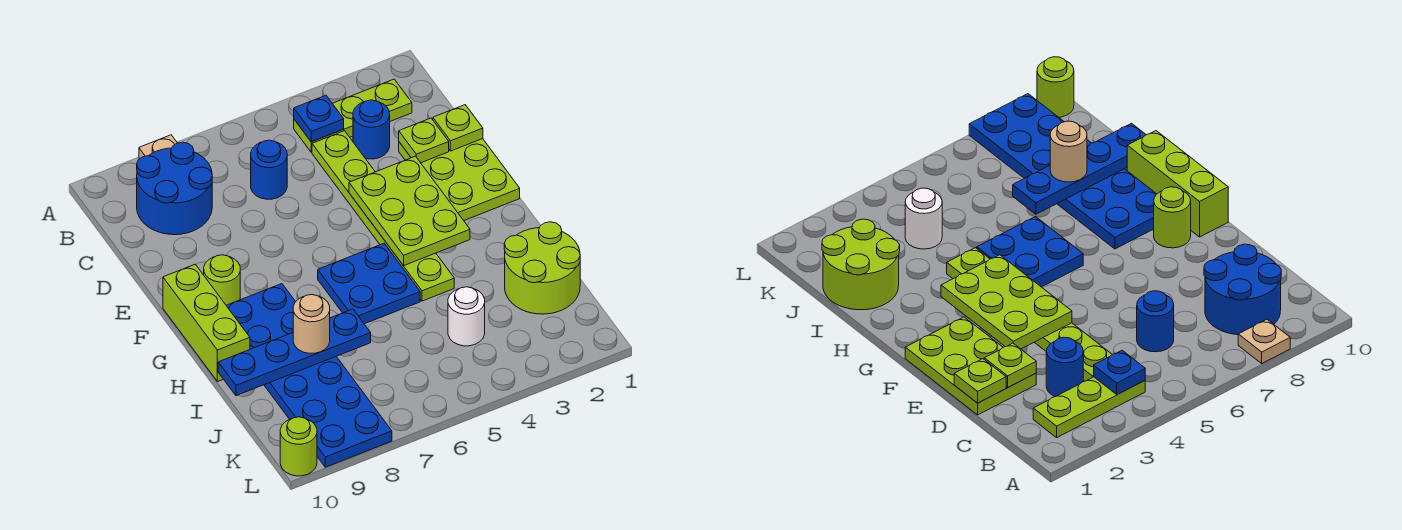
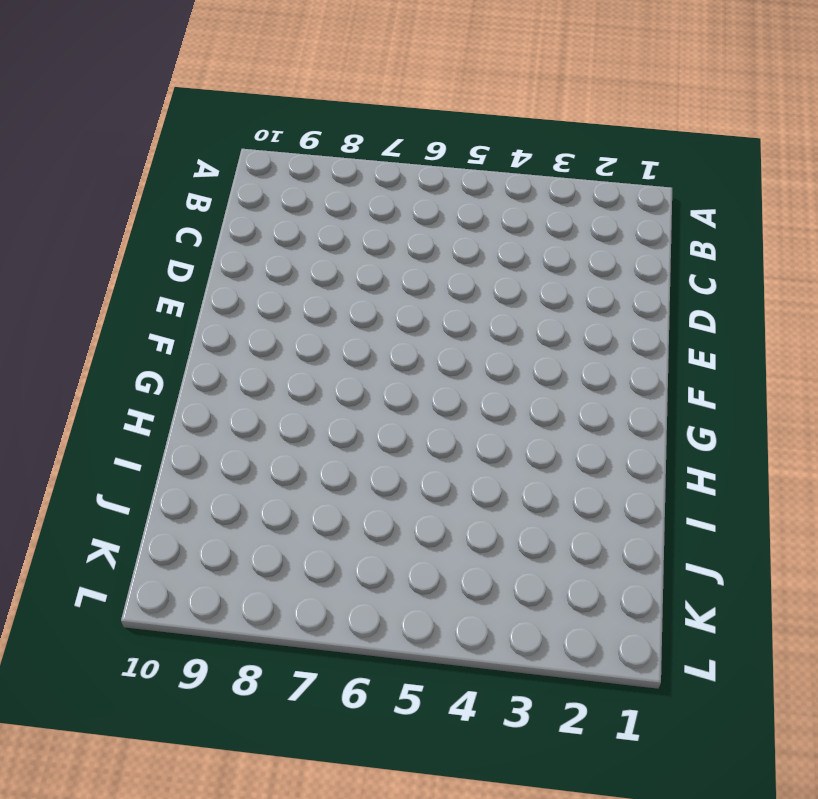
none -> tan plate A8 level 1
none -> lime plate B2:B4 level 1
none -> blue round brick B8:C9 level 1

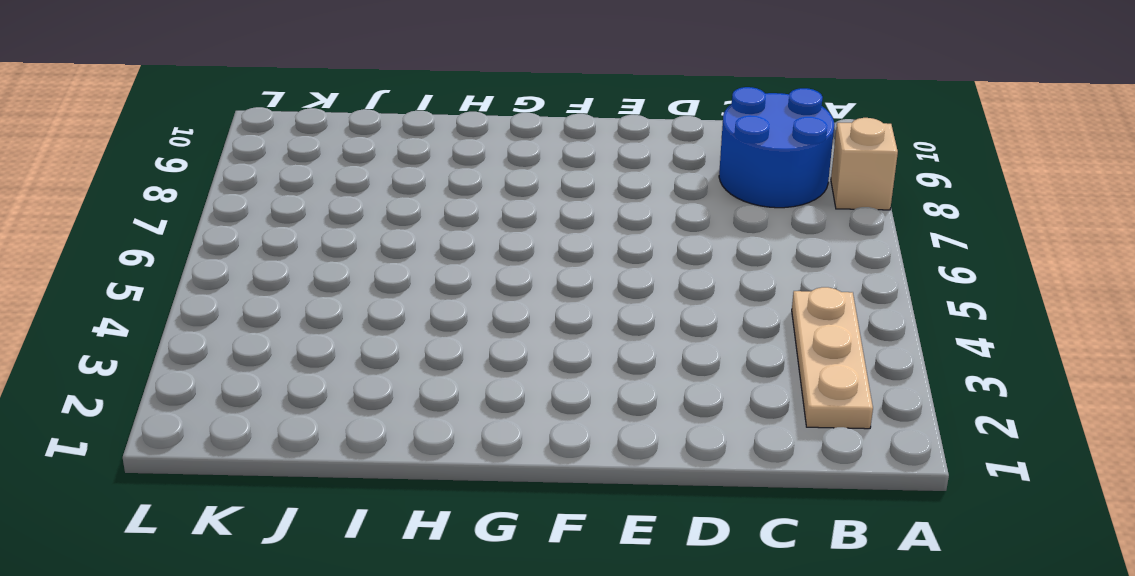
tan brick A8 level 1 -> tan plate A8 level 1
tan plate B2:B4 level 1 -> lime plate B2:B4 level 1
none -> blue round brick C3 level 1
none -> lime plate C4:H4 level 1
none -> blue round brick C6 level 1

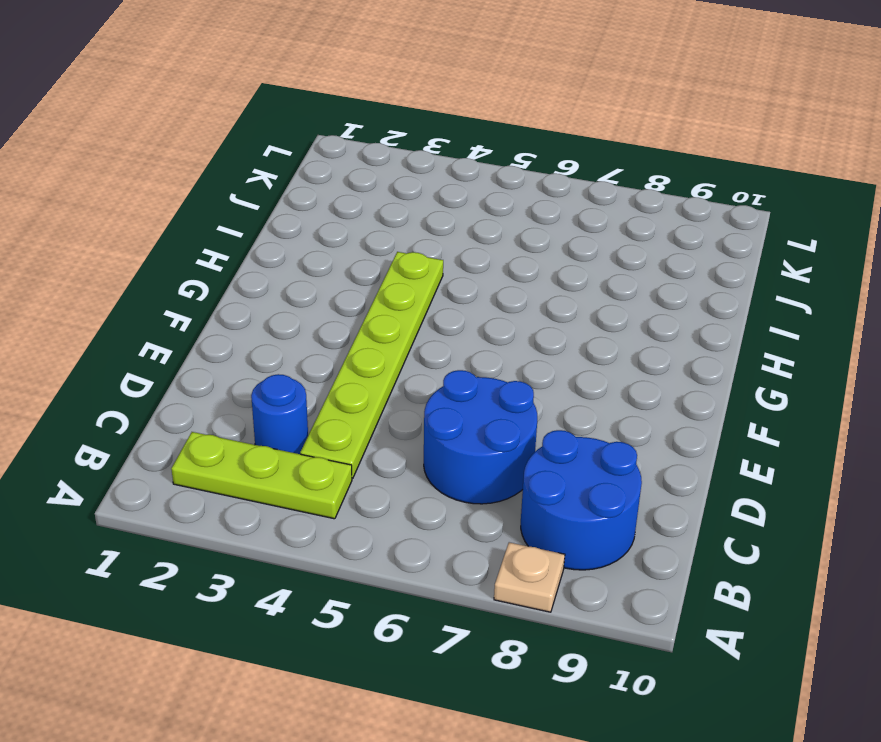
blue round brick C6:D7 level 1 -> blue round brick C6 level 1
none -> lime plate D1:F2 level 1
none -> lime round brick F9 level 1
none -> lime brick F10:H10 level 1

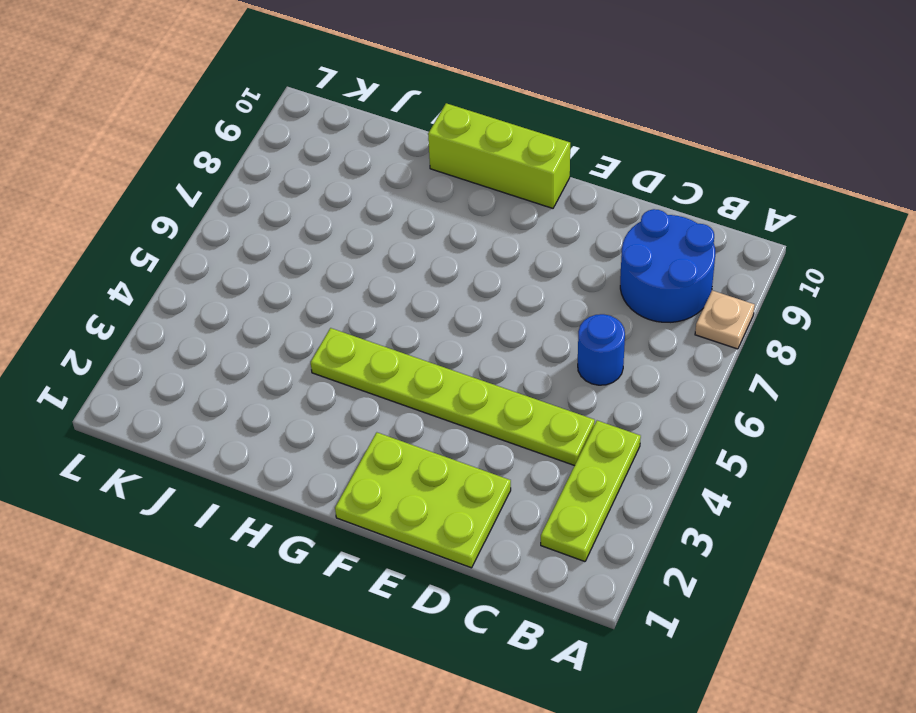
none -> blue round brick C3 level 1
none -> lime round brick F9 level 1
none -> blue plate G5:H6 level 1

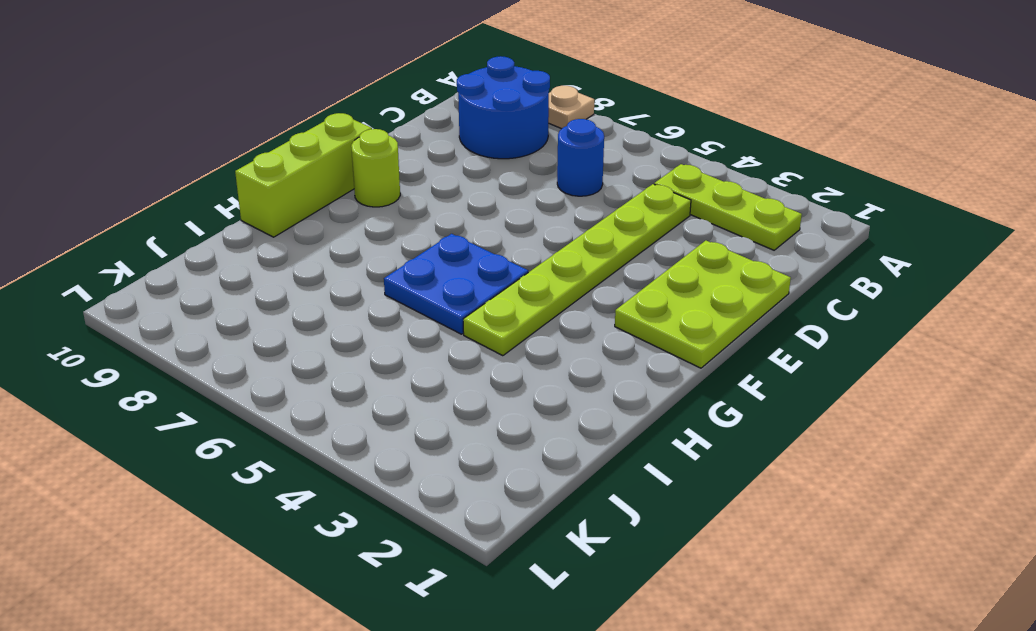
none -> blue round brick C3 level 1
none -> blue plate G8:L9 level 1
none -> lime round brick I1:J2 level 1

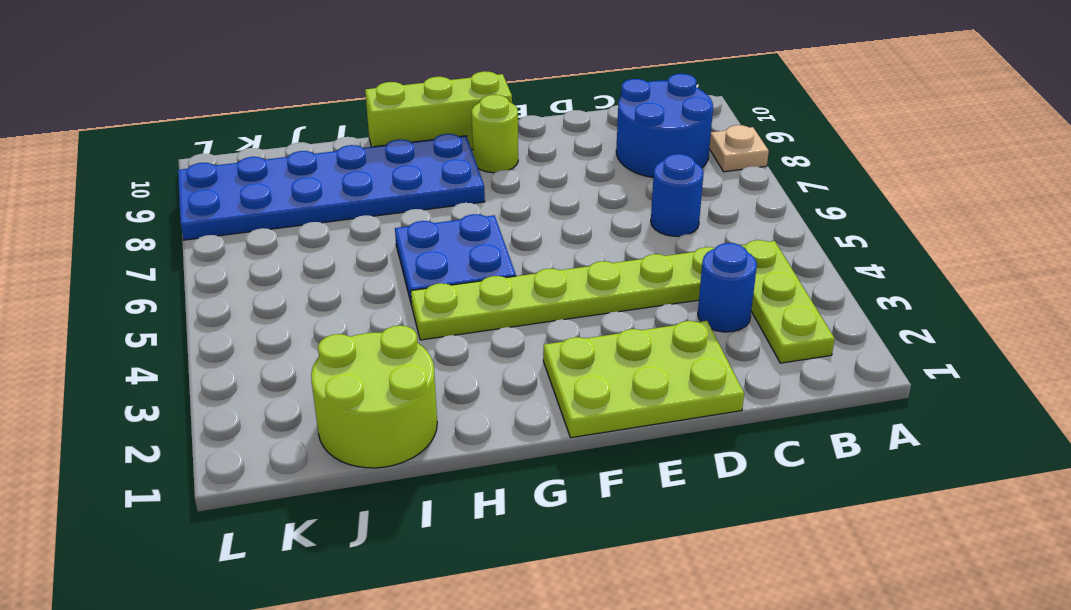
none -> white round brick J4 level 1
none -> lime round brick L10 level 1
none -> blue plate B4 level 2

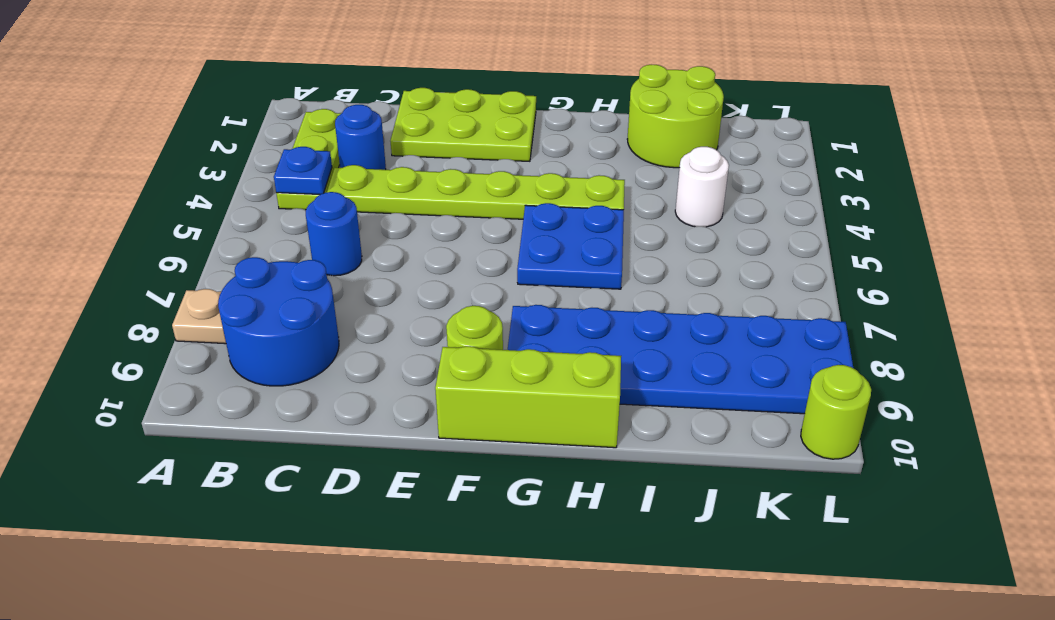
none -> lime plate D1 level 2
none -> lime plate D2 level 2
none -> lime plate E3:G4 level 2

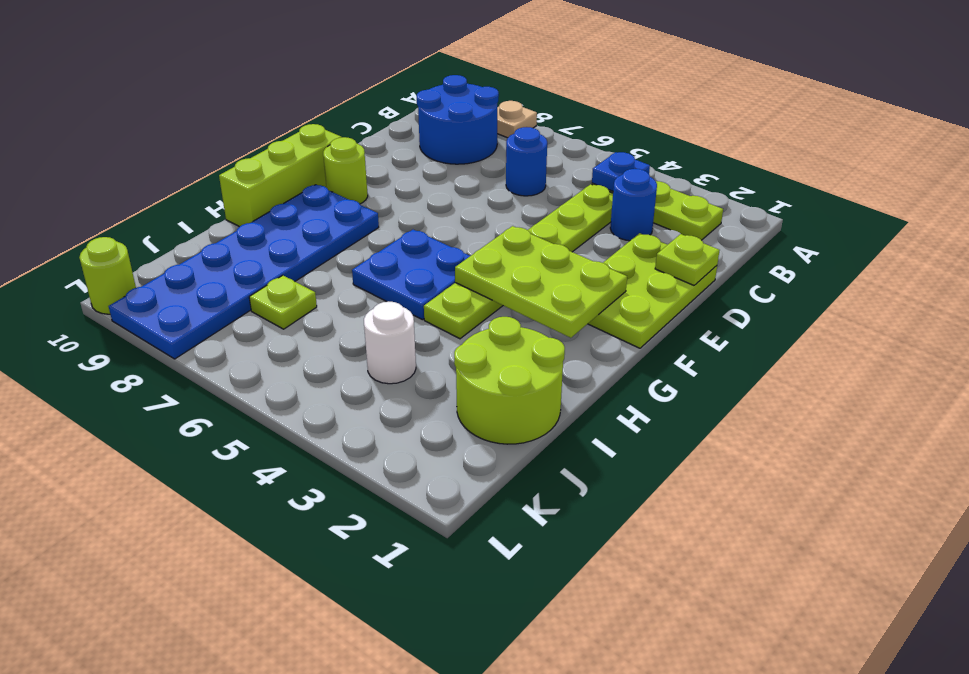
lime plate F2:G4 level 2 -> lime plate E3:G4 level 2
lime plate J7 level 1 -> lime plate D2 level 2
none -> blue plate I7:I10 level 2
none -> tan round brick I8 level 3

